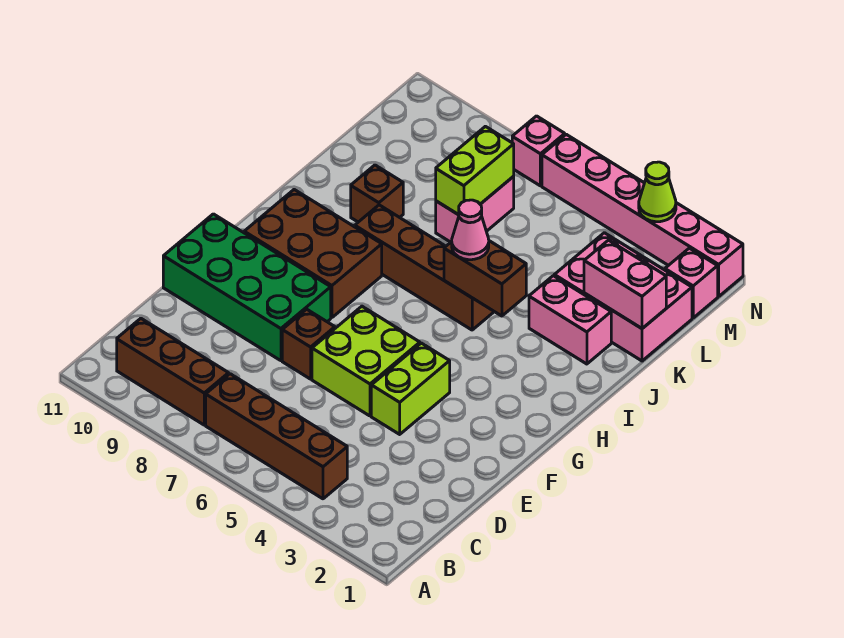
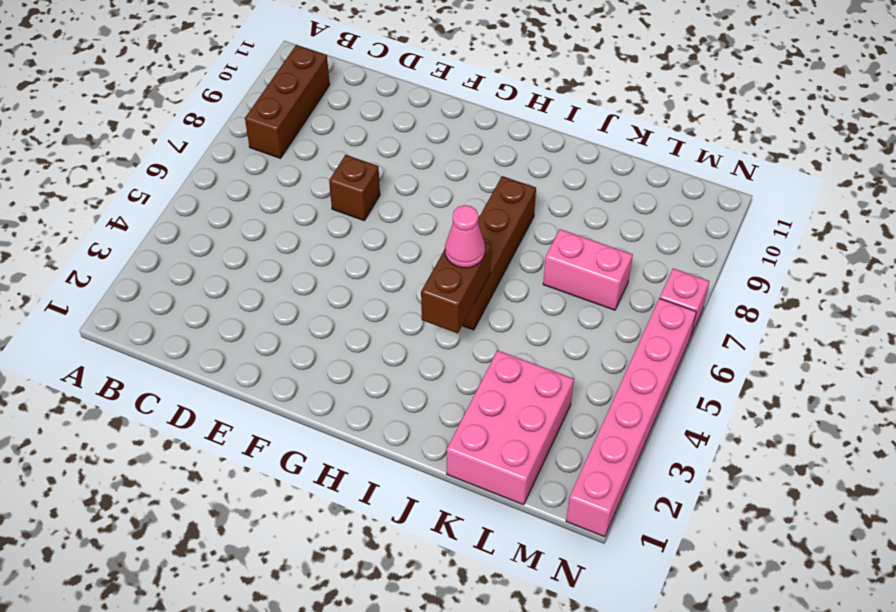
none -> brown brick B4:B7 level 1
none -> lime brick E4:F4 level 1
none -> lime brick E5:F6 level 1

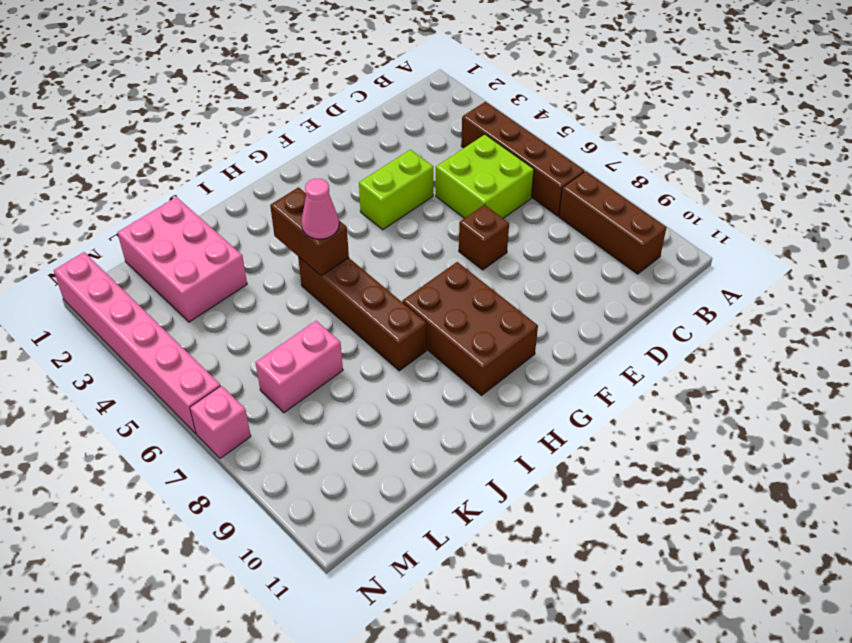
lime brick C5:D6 level 1 -> lime brick E5:F6 level 1
none -> green brick E8:F11 level 1
none -> pink brick J2:J3 level 1
none -> brown brick J9 level 1

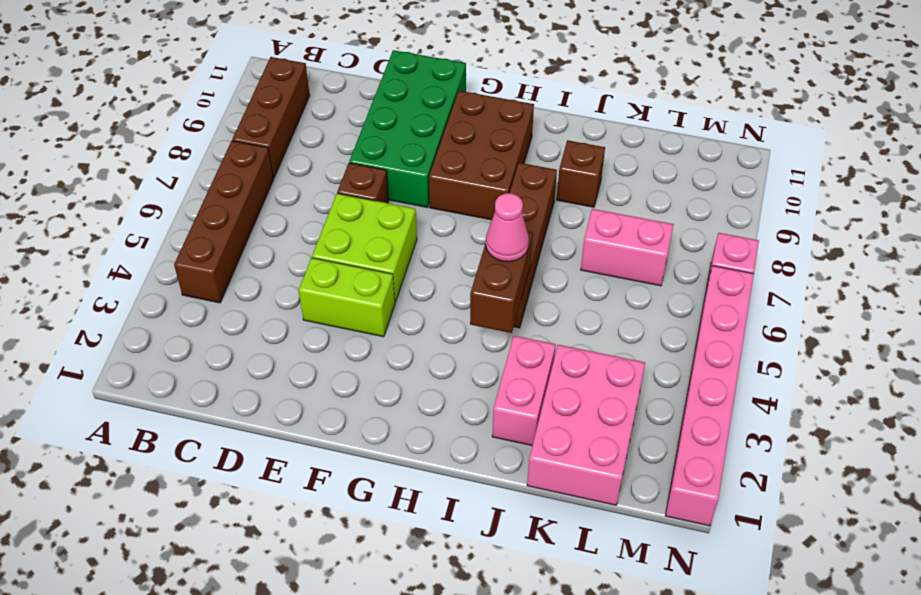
none -> pink brick M1 level 1
none -> pink brick K1:K2 level 2
none -> lime brick K7:L7 level 2

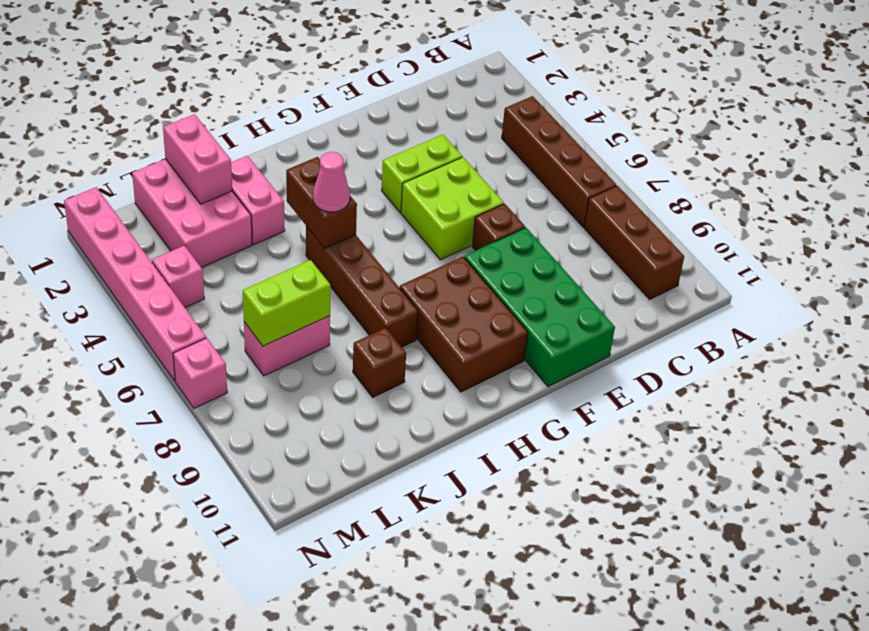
pink brick M4 level 1 -> pink brick M1 level 1
none -> lime cone N3 level 2

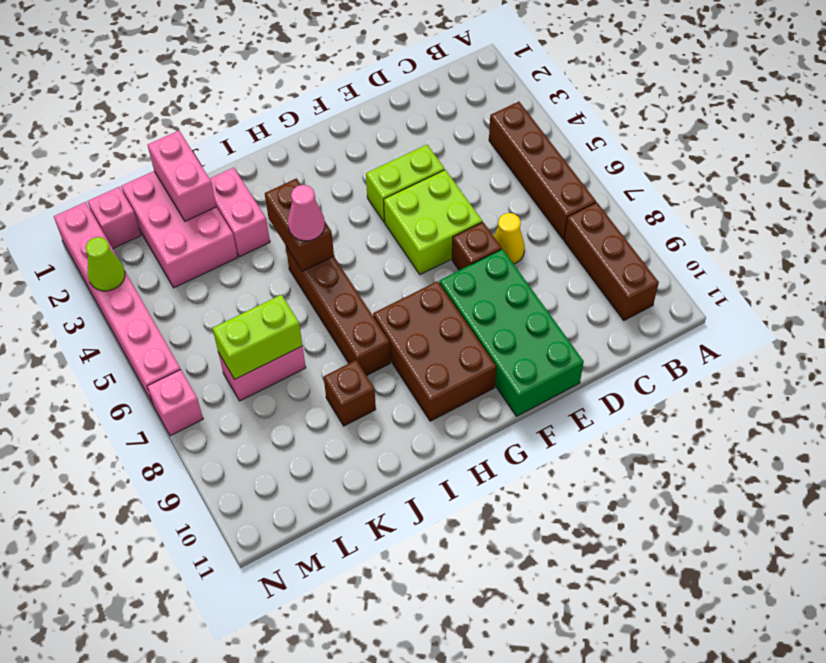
yellow cone D7 level 1 -> none

